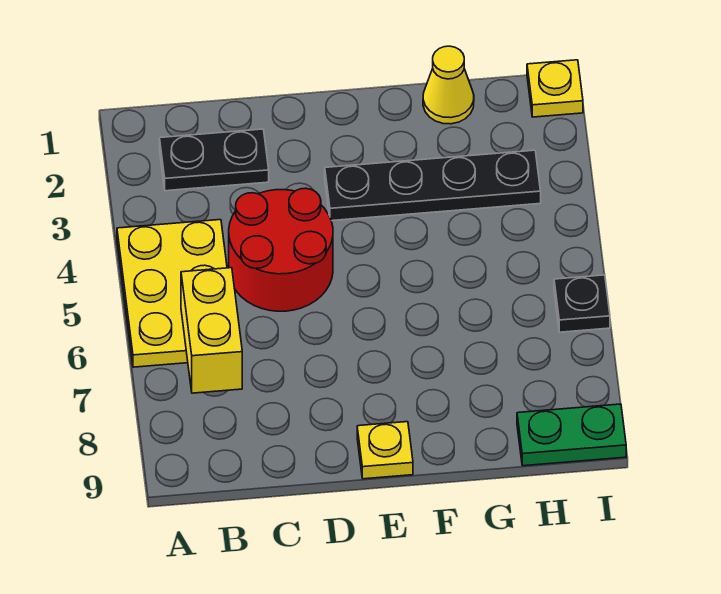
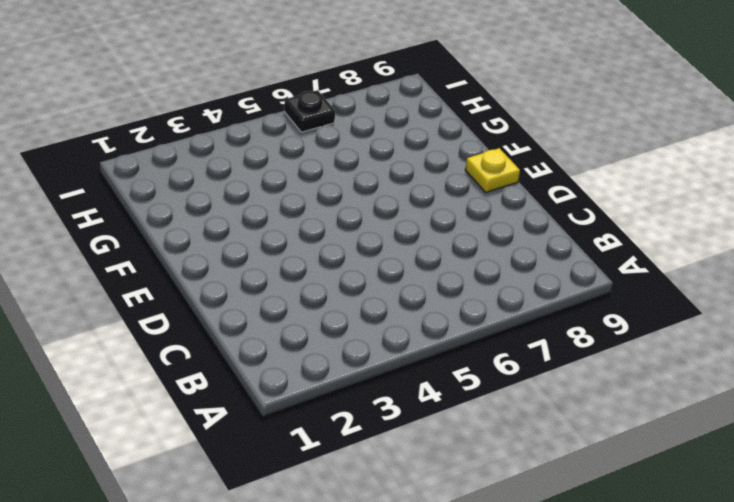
none -> yellow plate A4:B6 level 1
none -> black plate B2:C2 level 1

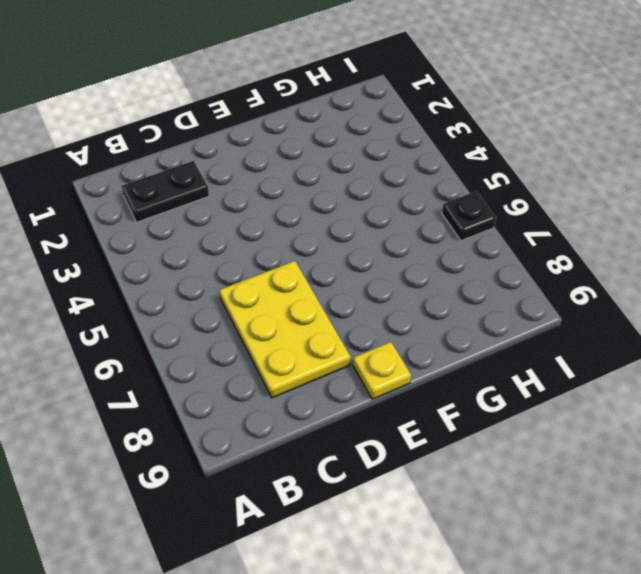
yellow plate C6:D8 level 1 -> yellow plate A4:B6 level 1
none -> red round brick C4:D5 level 1
none -> black plate E3:H3 level 1

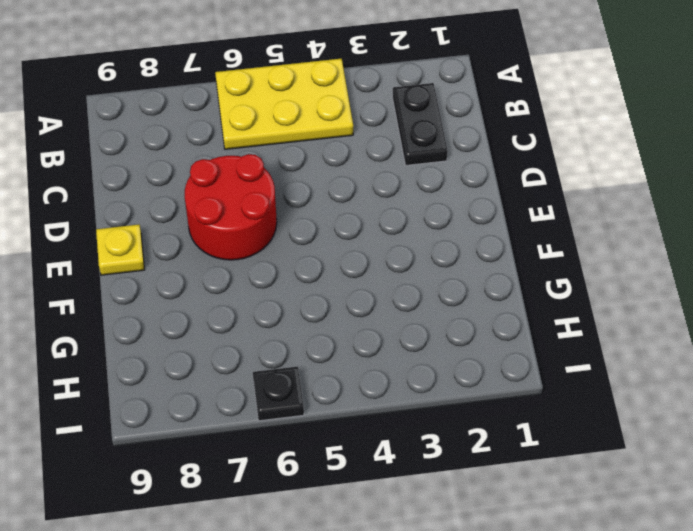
red round brick D6:E7 level 1 -> red round brick C4:D5 level 1
none -> black plate E3:H3 level 1
none -> yellow cone G1 level 1

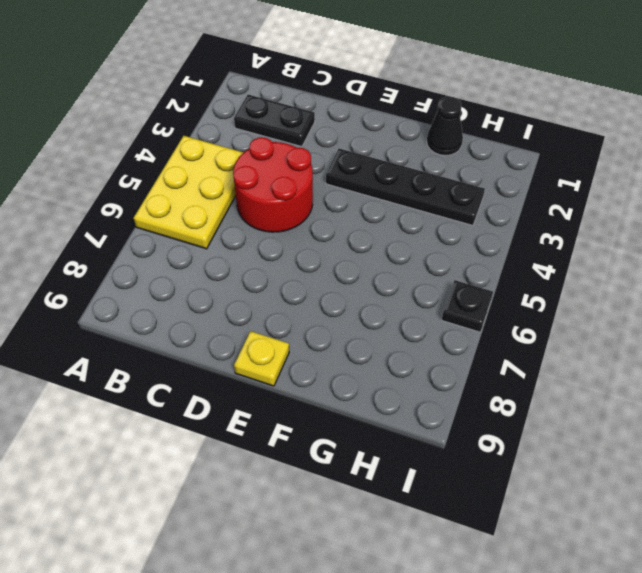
black cone G1 level 1 -> yellow cone G1 level 1
none -> green plate H9:I9 level 1
none -> yellow plate I1 level 1

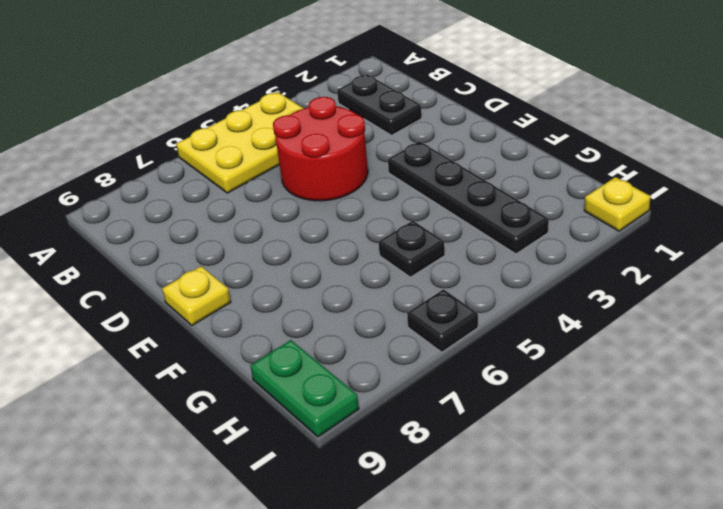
black plate G5 level 1 -> none
none -> yellow cone G1 level 1
none -> yellow brick B6:B7 level 2

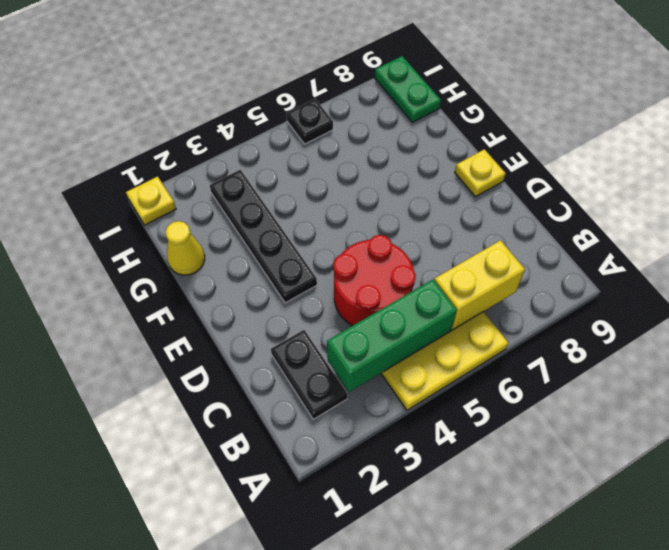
green brick B3:B5 level 2 -> none

